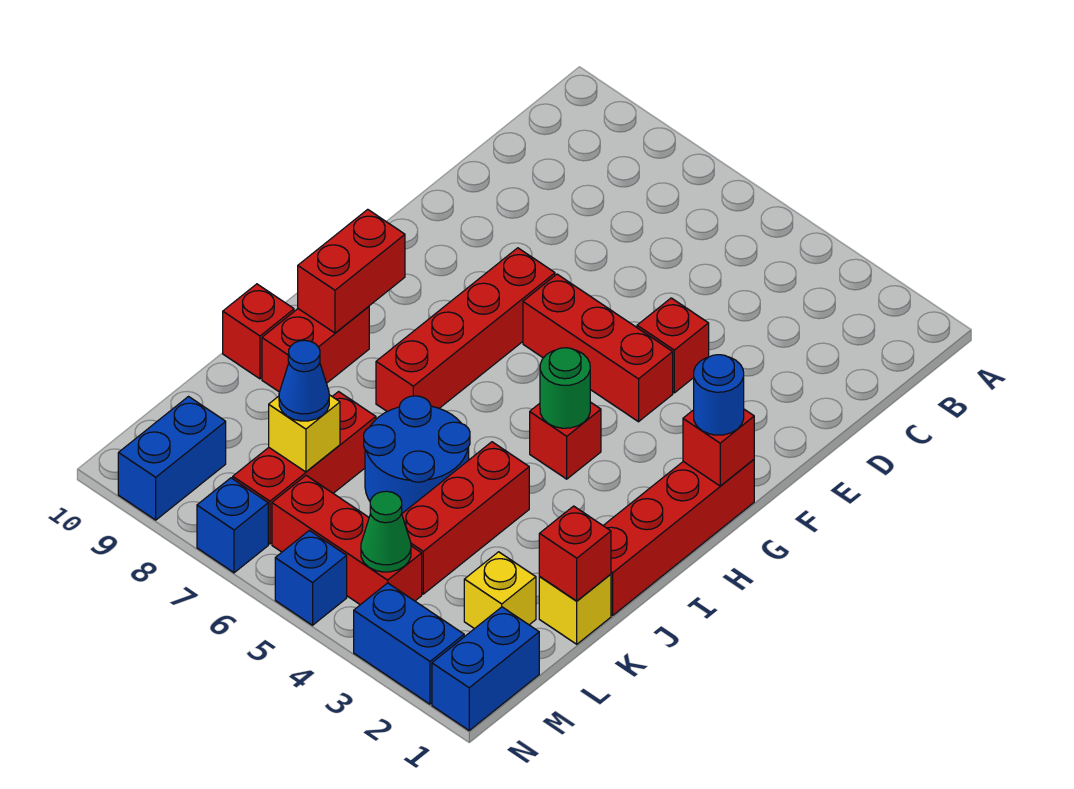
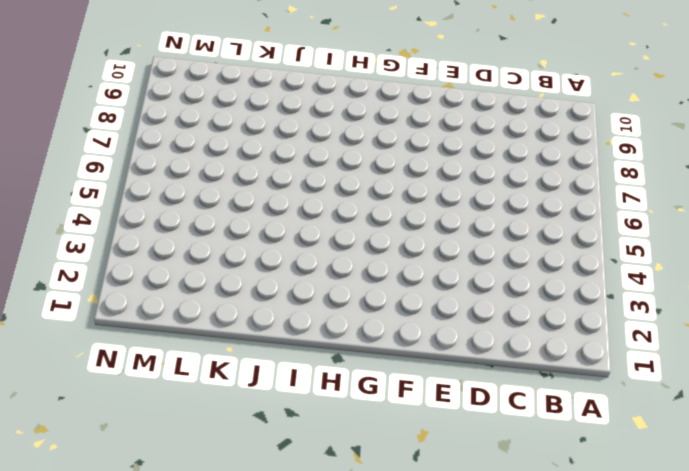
none -> red brick E4 level 1
none -> red brick F4:F6 level 1
none -> red brick F7:I7 level 1

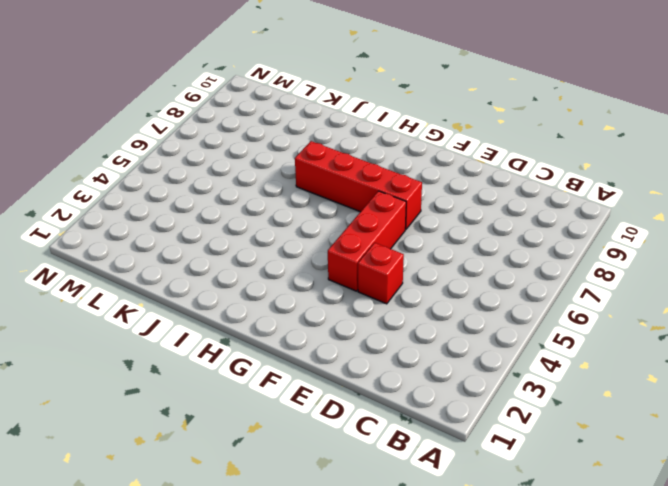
none -> red brick G1:J1 level 1
none -> red brick H4 level 1
none -> red brick I9:J9 level 1

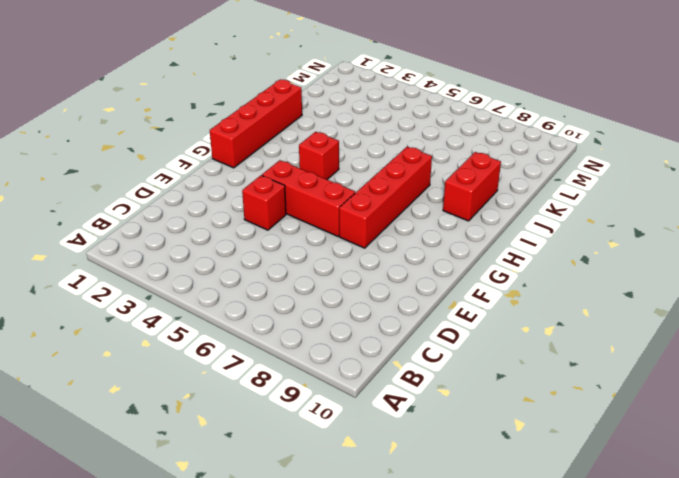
none -> red brick J4:L4 level 1
none -> blue round brick J5:K6 level 1
none -> red brick J10 level 1

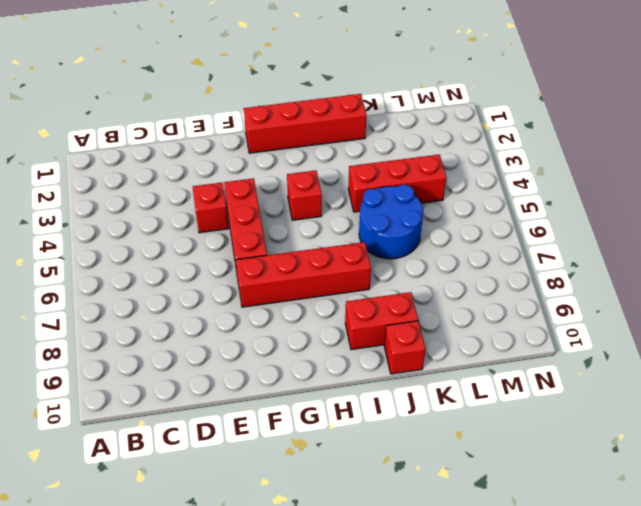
none -> yellow brick K1 level 1
none -> red brick K7:M7 level 1
none -> yellow brick L2 level 1

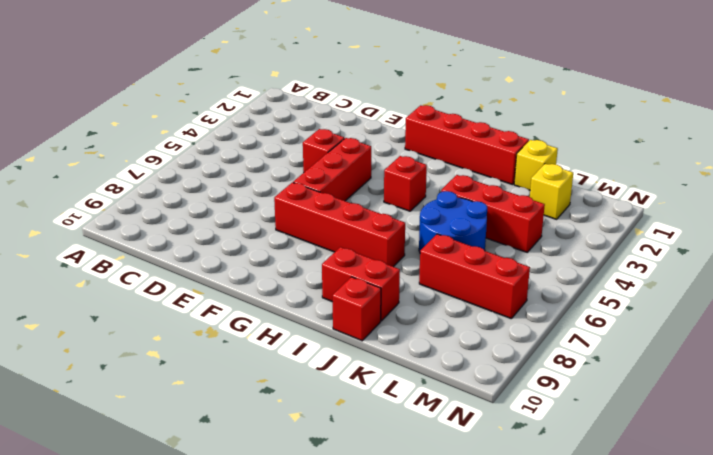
none -> blue brick M1:N1 level 1
none -> red brick M4:M6 level 1
none -> blue brick M9:N9 level 1

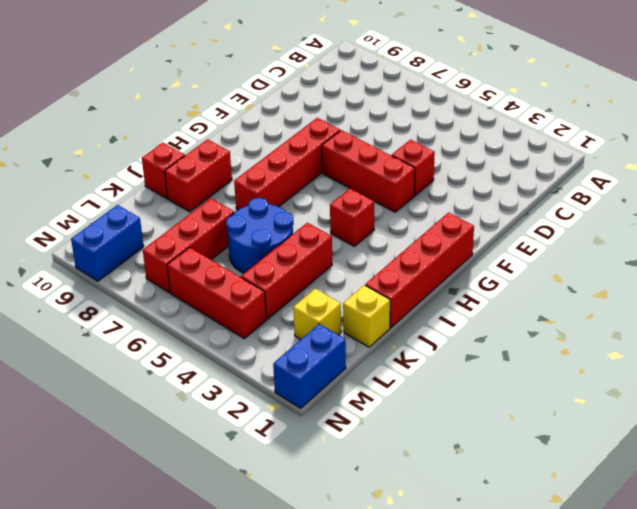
none -> blue brick N2:N3 level 1
none -> blue brick N5 level 1
none -> blue brick N7 level 1

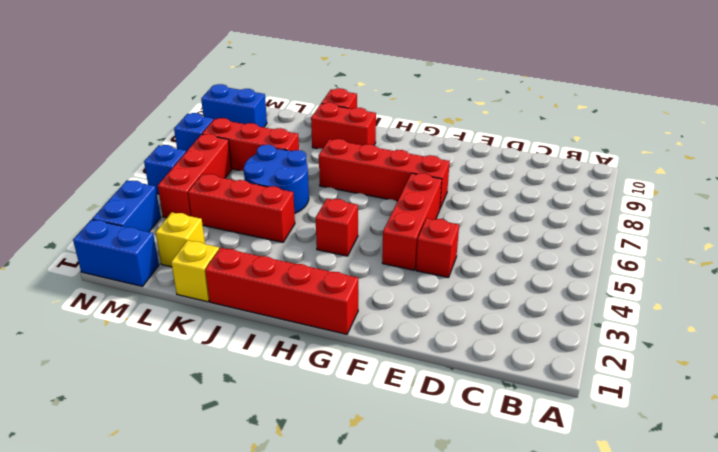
none -> red brick G1 level 2
none -> green round brick H4 level 2
none -> red brick H9:I9 level 2

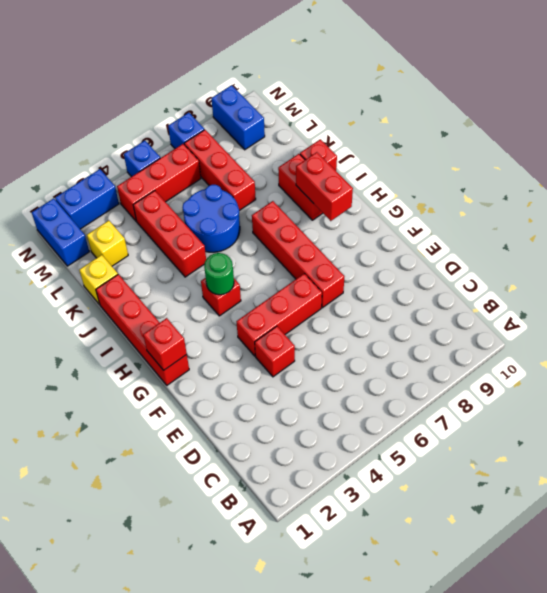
none -> red brick K1 level 2
none -> yellow brick L7 level 2
none -> green cone M4 level 2

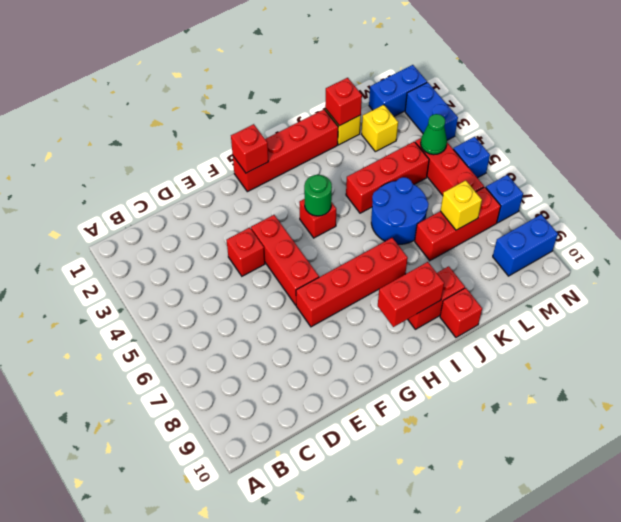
none -> blue round brick G1 level 3
none -> blue cone L7 level 3

